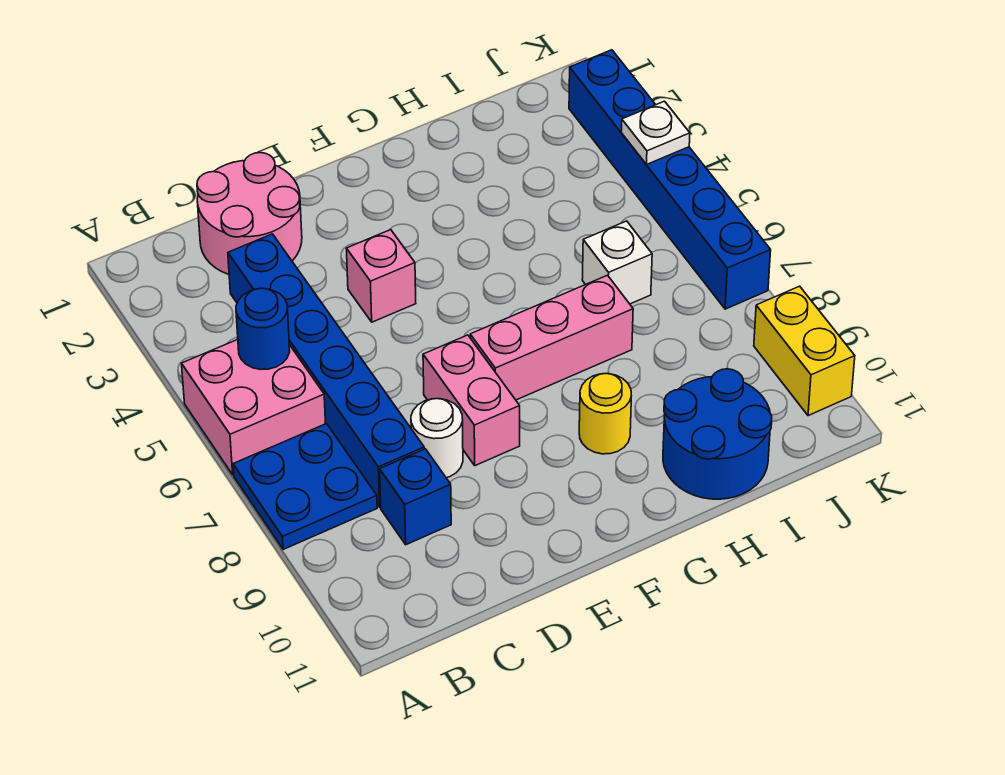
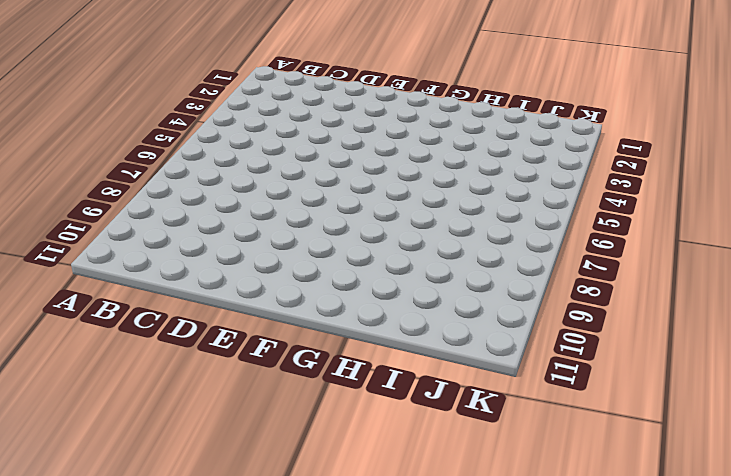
none -> pink brick A5:B6 level 1
none -> blue plate A7:B8 level 1
none -> pink round brick C1:D2 level 1

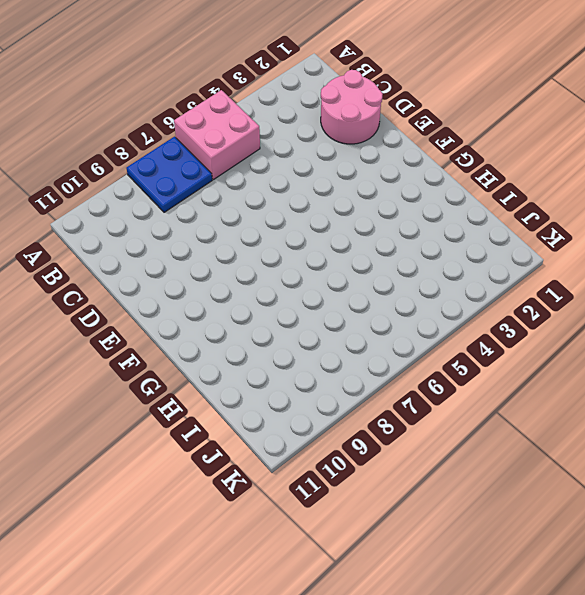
none -> blue brick C3:C8 level 1
none -> blue brick C9 level 1
none -> white round brick D8 level 1

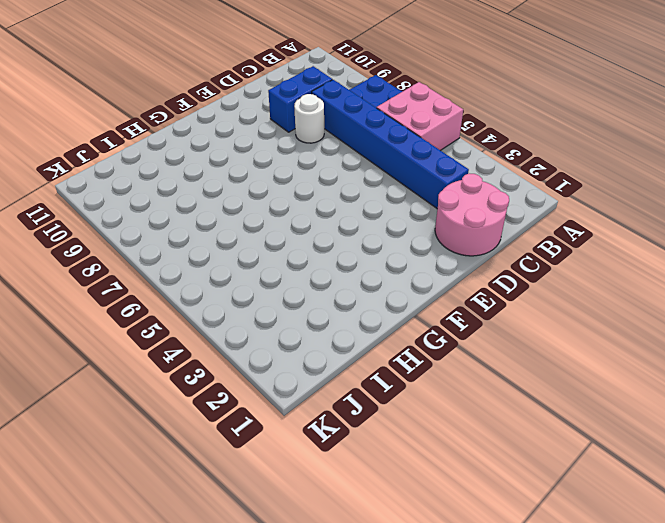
blue brick C9:D9 level 1 -> blue brick C9 level 1
none -> pink brick E4 level 1
none -> pink brick E7:E8 level 1
none -> pink brick F7:H7 level 1

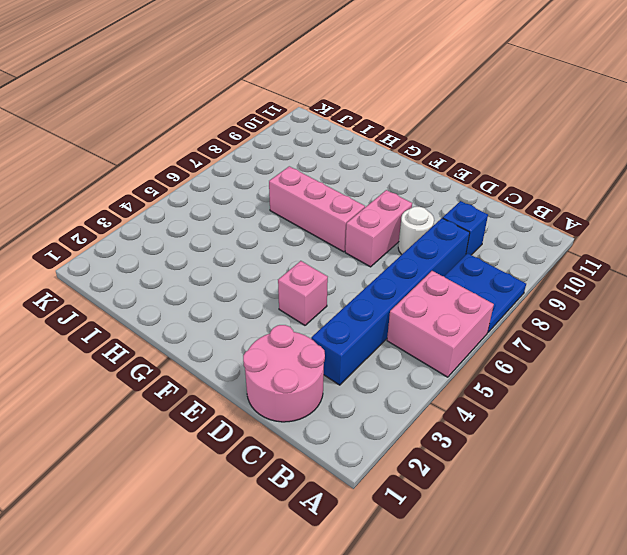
none -> yellow round brick G9 level 1
none -> blue round brick H10:I11 level 1
none -> white brick I6 level 1

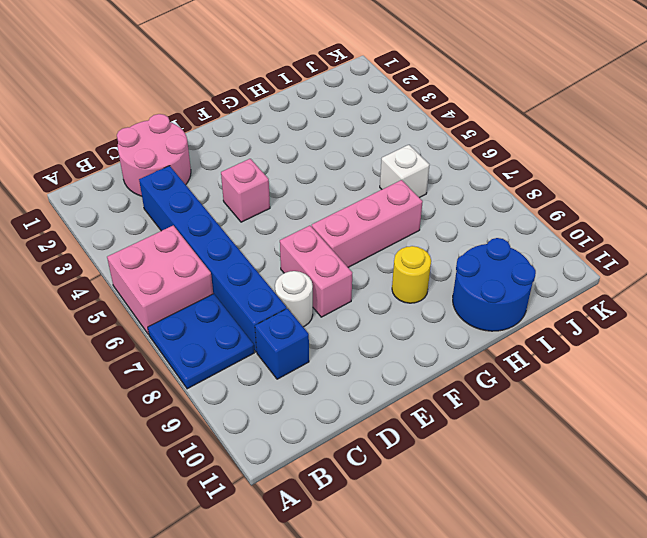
none -> blue brick K2:K7 level 1
none -> yellow brick K9:K10 level 1
none -> blue round brick B5 level 2

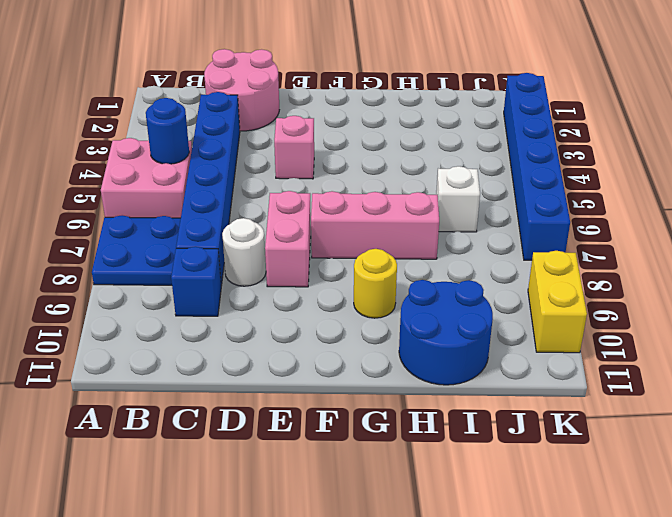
none -> white plate K4 level 2

